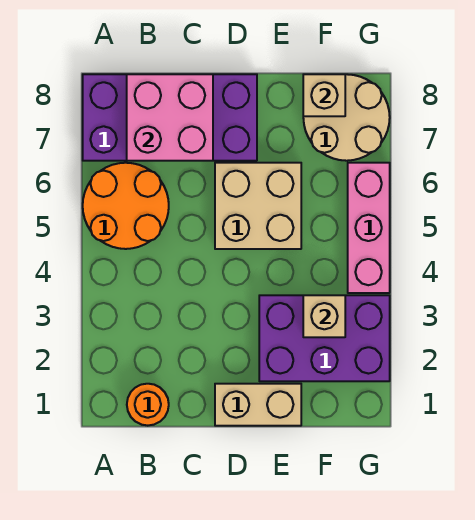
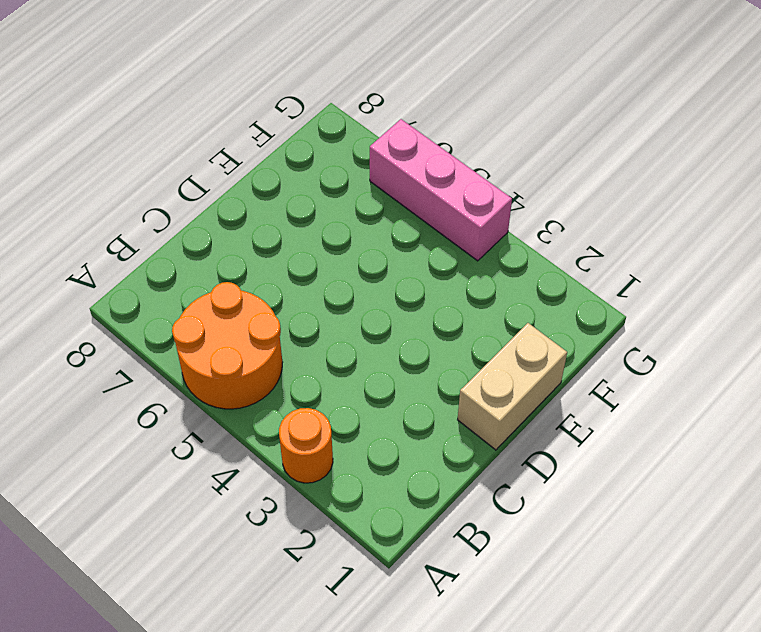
orange round brick A3 level 1 -> orange round brick B1 level 1
none -> purple brick A7:D8 level 1
none -> tan brick D5:E6 level 1

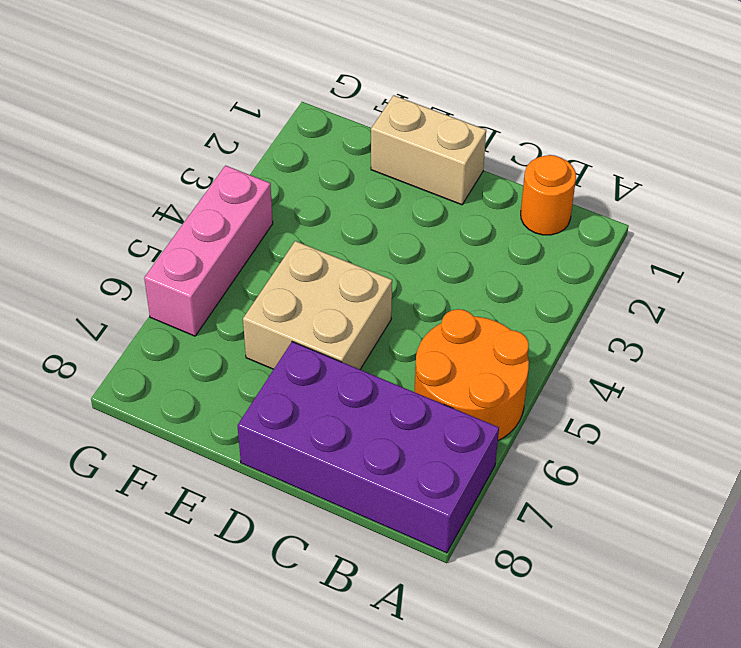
none -> purple brick E2:G3 level 1
none -> tan round brick F7:G8 level 1

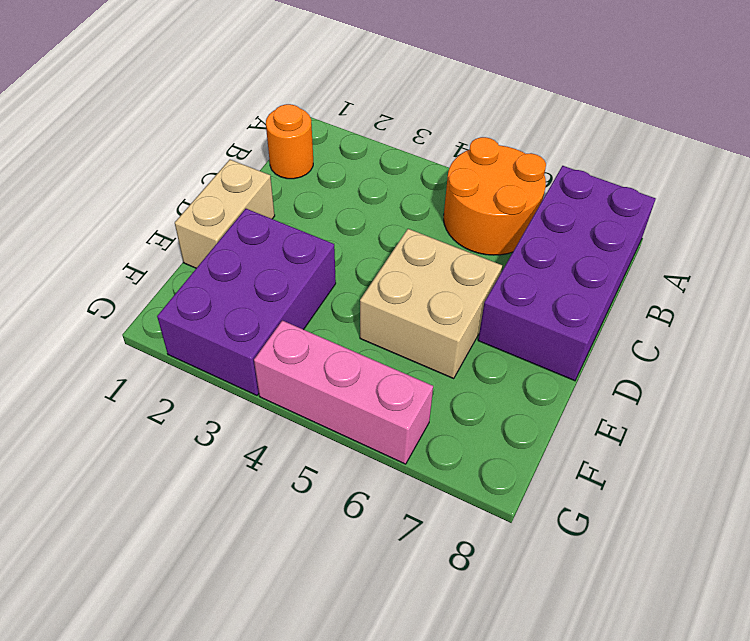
none -> tan round brick F7:G8 level 1
none -> pink brick B7:C8 level 2

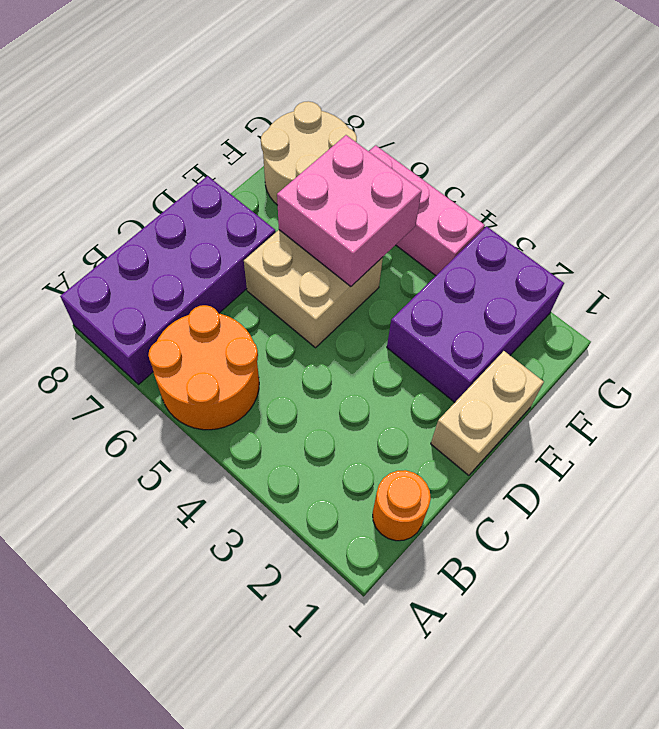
pink brick E5:F6 level 2 -> pink brick B7:C8 level 2
none -> tan brick F3 level 2
none -> tan brick F8 level 2

